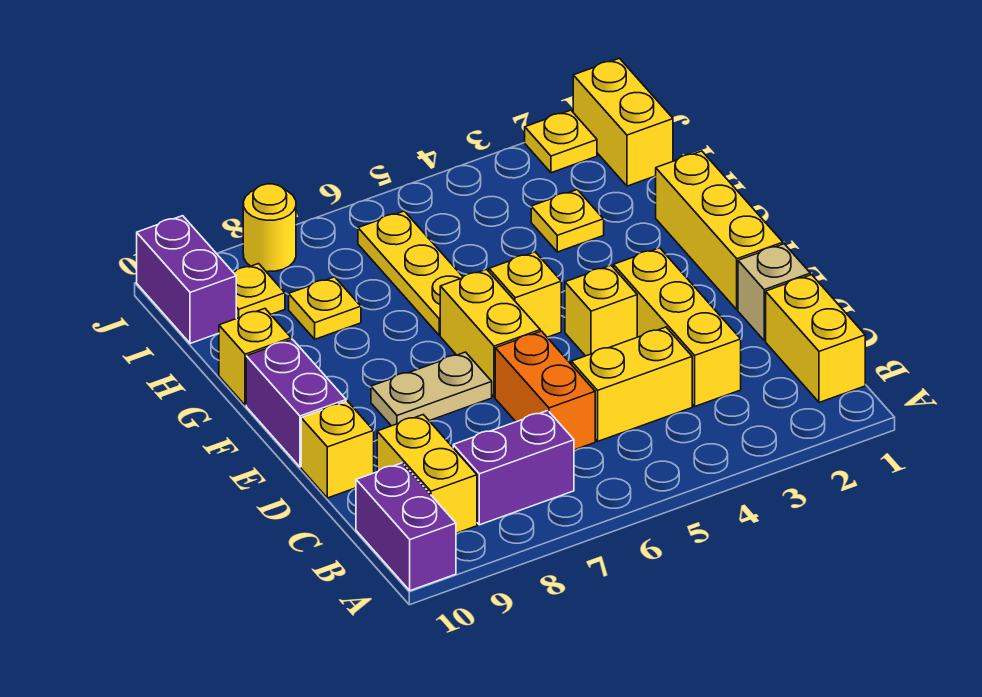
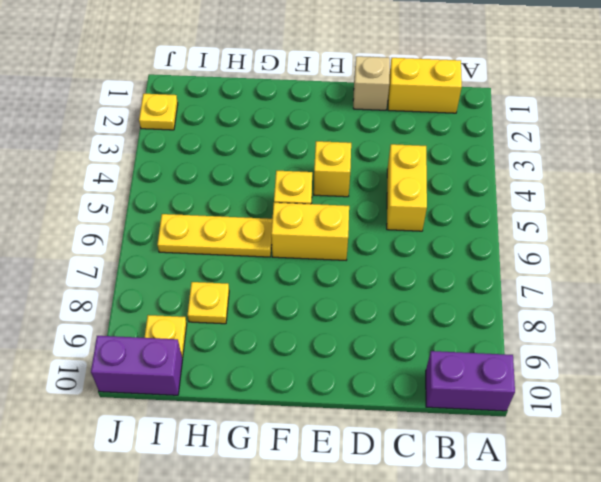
none -> purple brick B7:B8 level 1
none -> yellow brick B9:C9 level 1
none -> yellow brick C3:E3 level 1

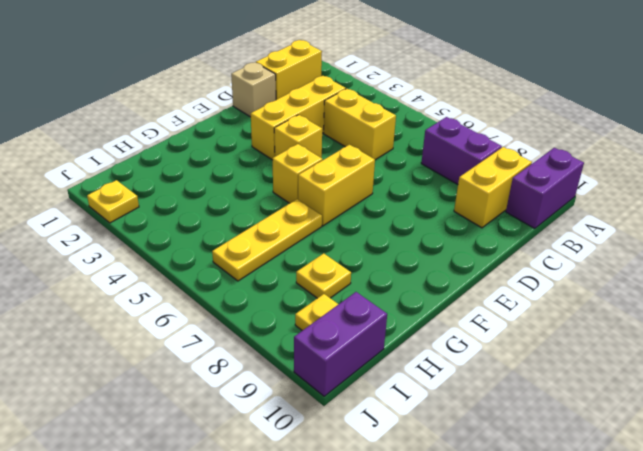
none -> orange brick C6:D6 level 1
none -> yellow brick D10 level 1
none -> yellow brick E1:G1 level 1

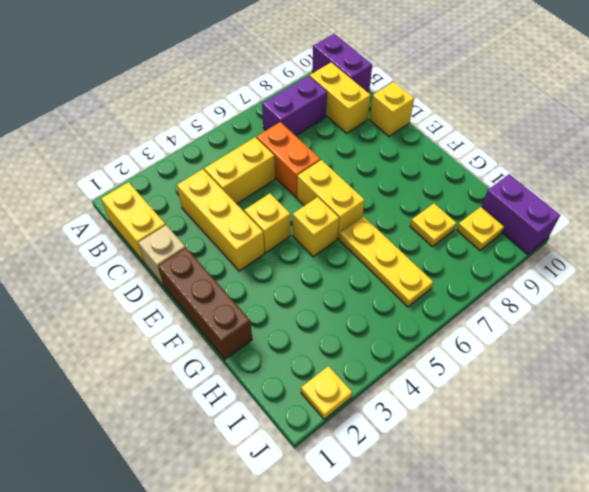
brown brick E1:G1 level 1 -> yellow brick E1:G1 level 1
none -> tan plate E7:E8 level 1
none -> purple brick E10:F10 level 1
none -> yellow brick G10 level 1

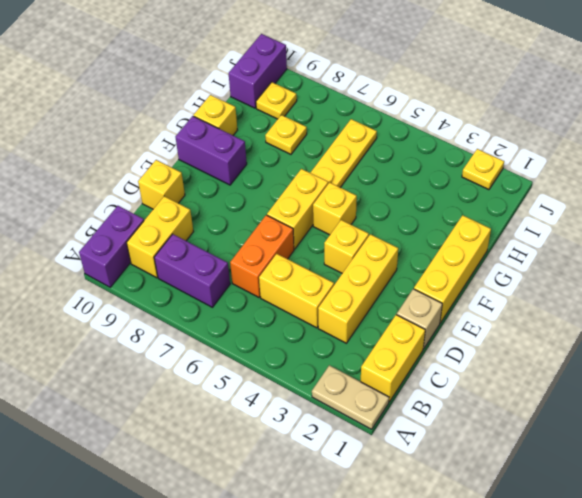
tan plate A1:A2 level 1 -> tan plate E7:E8 level 1
purple brick F9:F10 level 1 -> purple brick E10:F10 level 1
none -> yellow plate H3 level 1
none -> yellow brick I1:J1 level 1
none -> yellow round brick J8 level 1

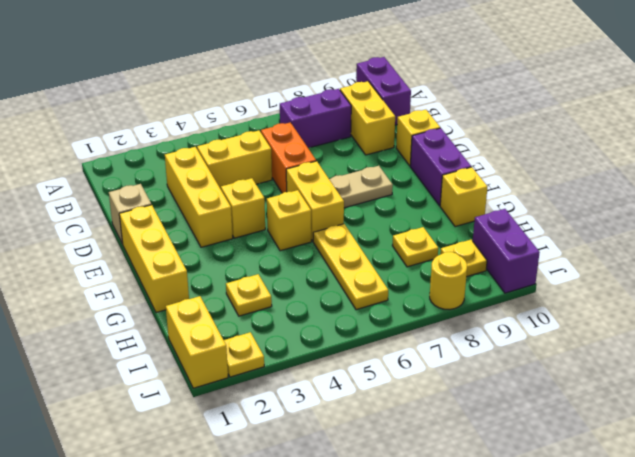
none -> yellow brick B1:C1 level 1

